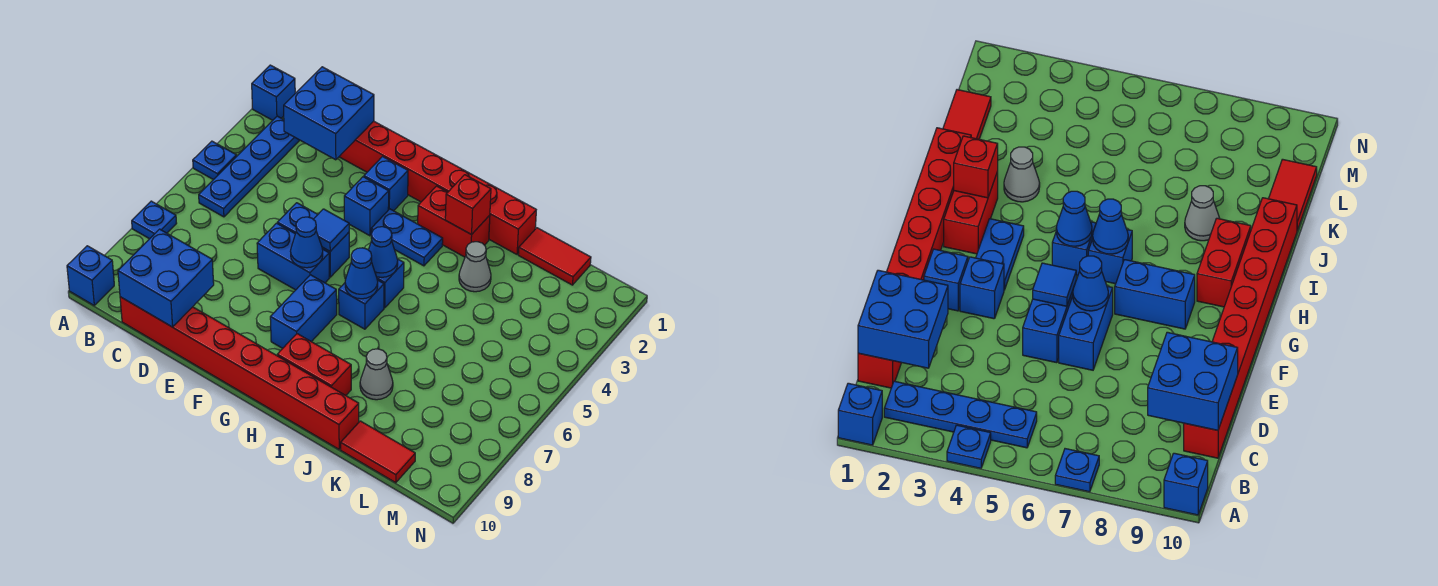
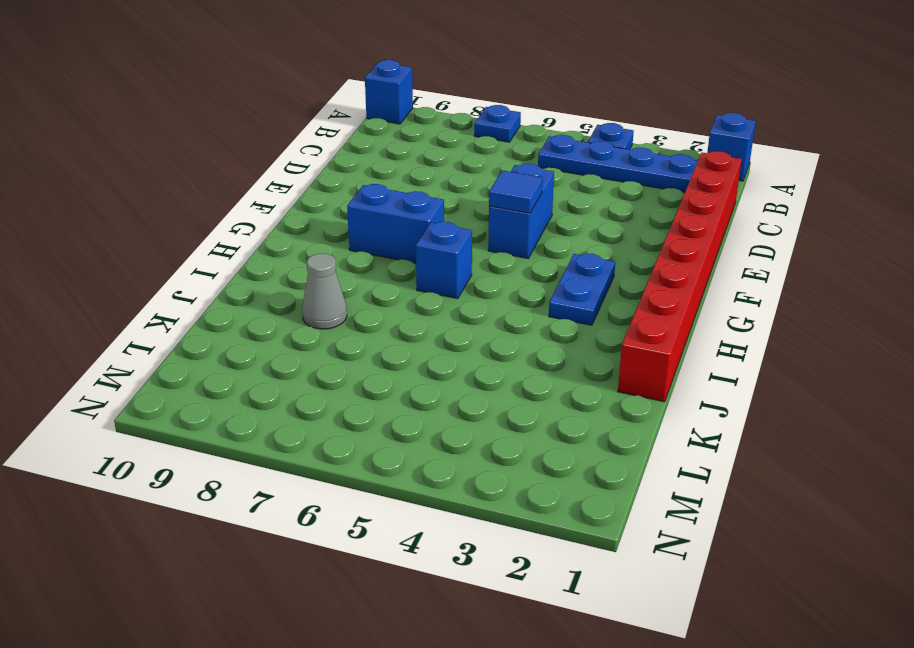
none -> red brick C10:J10 level 1
none -> blue brick E6:F6 level 1
none -> blue brick F2 level 1

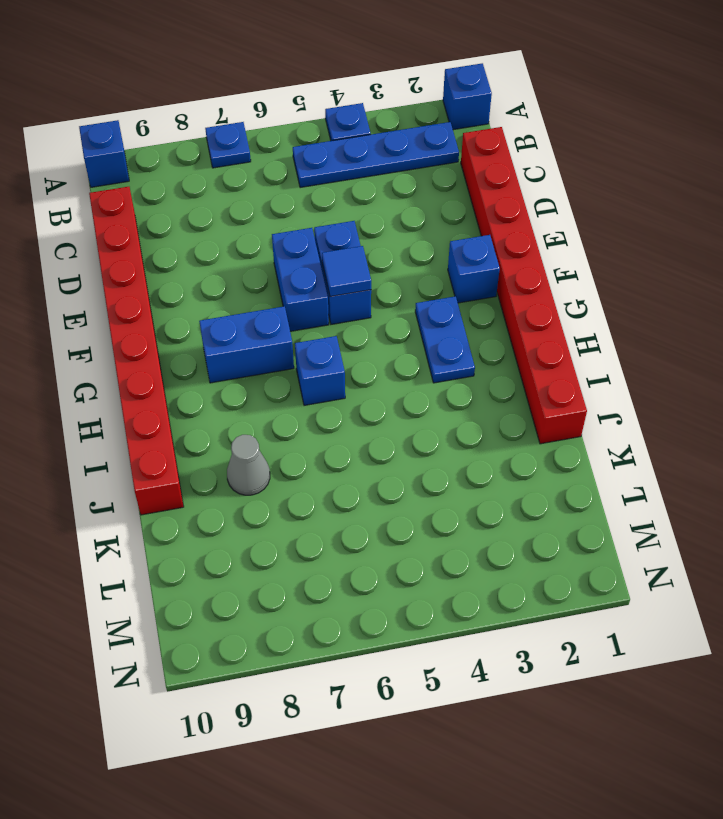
none -> blue brick F3 level 1
none -> red brick H2:I2 level 1
none -> blue brick H5 level 1

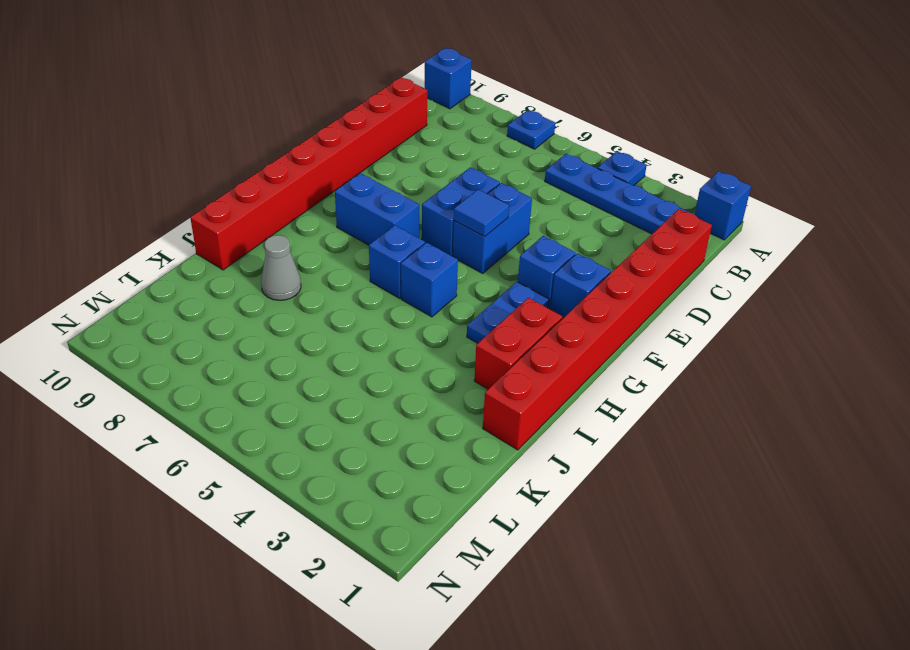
none -> red brick H9:I9 level 1
none -> grey cone J3 level 1
none -> red tile K1:L1 level 1

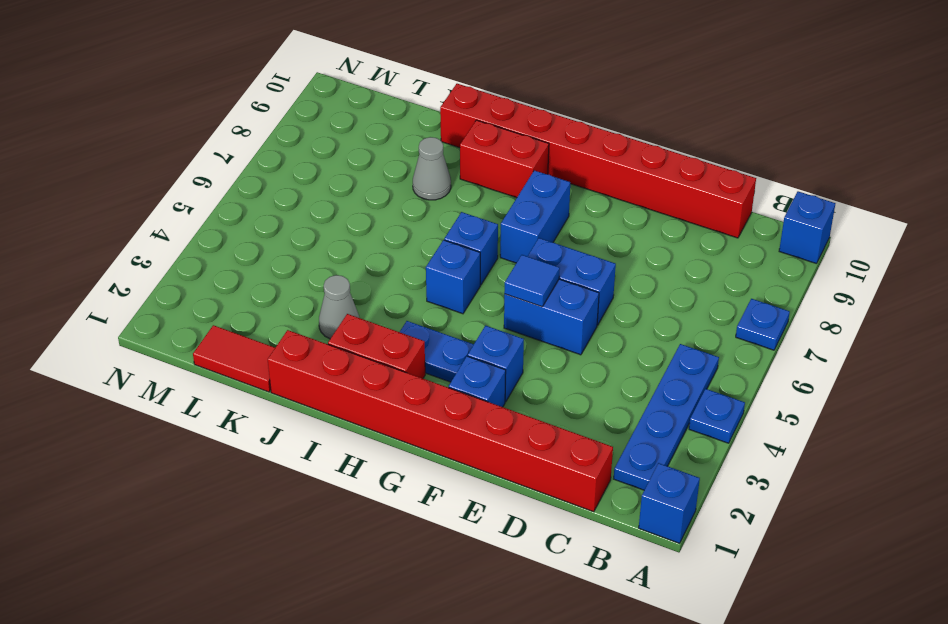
none -> red tile K10:L10 level 1
none -> blue brick C1:D2 level 2
none -> blue brick C9:D10 level 2

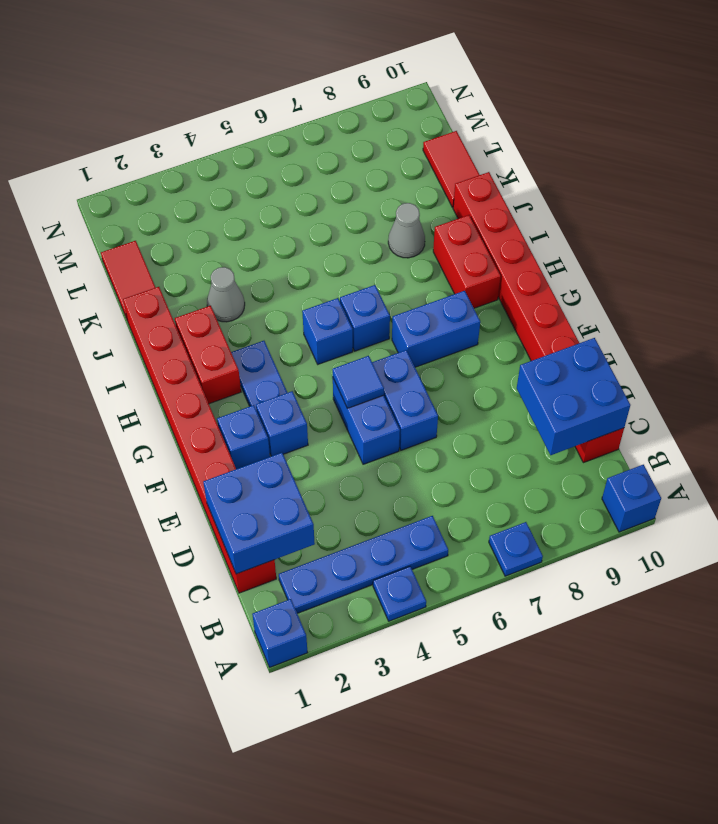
none -> blue cone F6 level 2
none -> blue cone H5 level 2
none -> blue cone H6 level 2

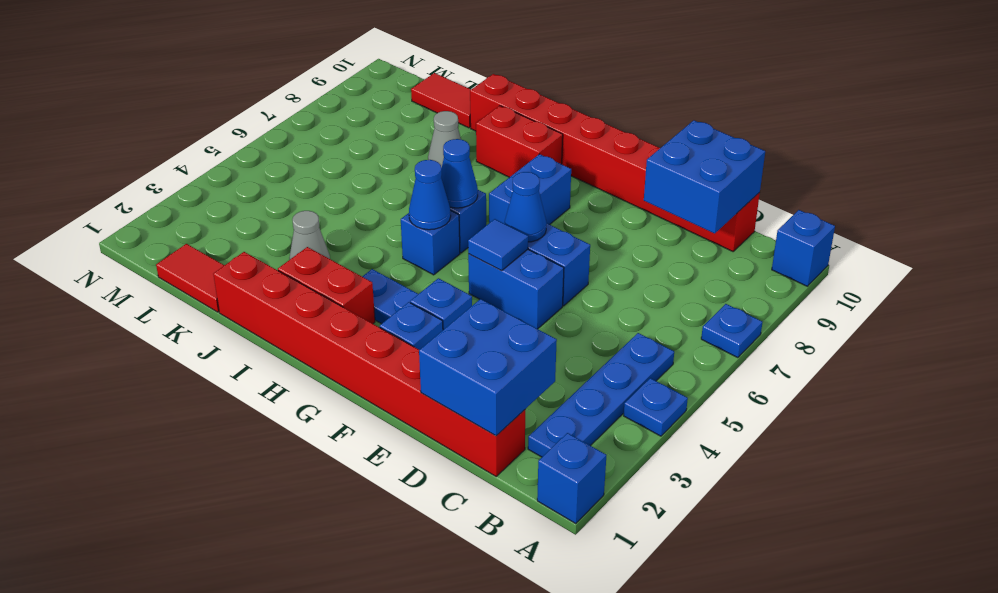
none -> red brick I2 level 2

